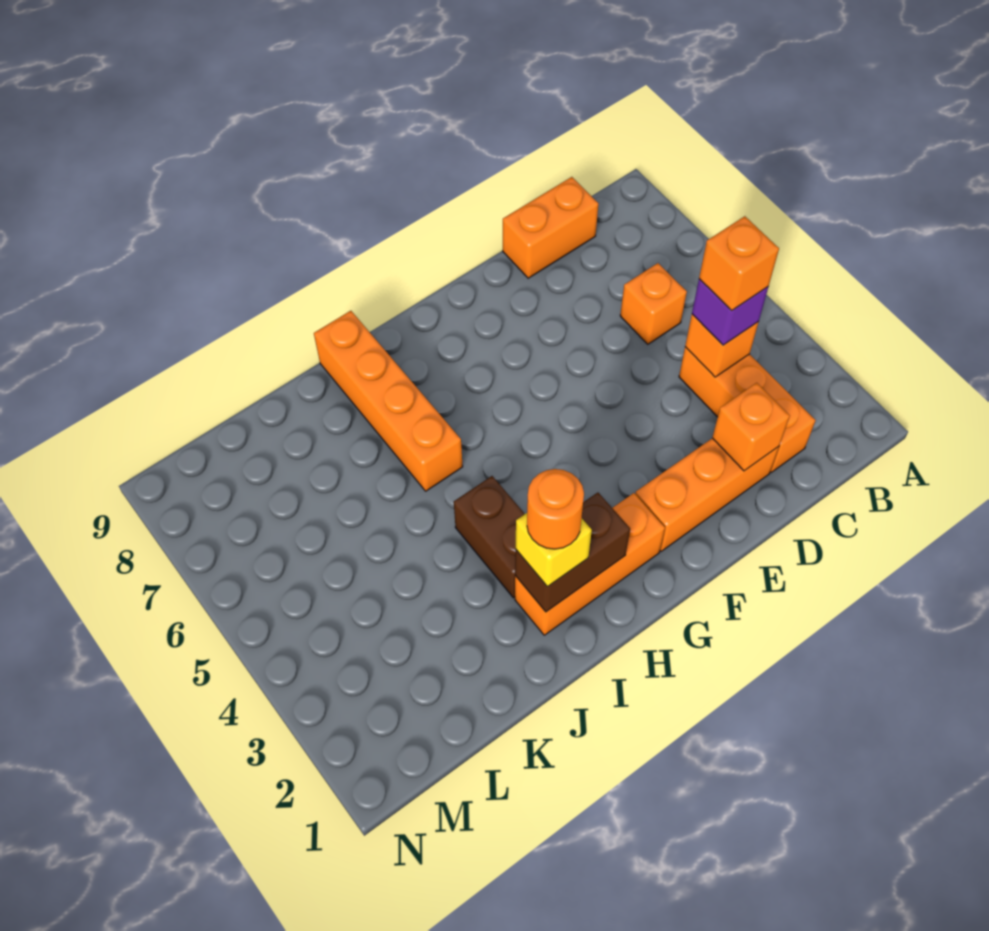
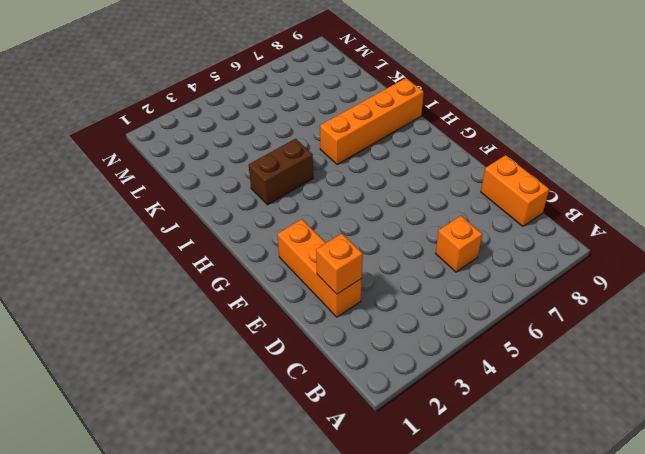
none -> orange brick C2:C4 level 1
none -> orange brick G2:I2 level 1
none -> orange brick C4 level 2

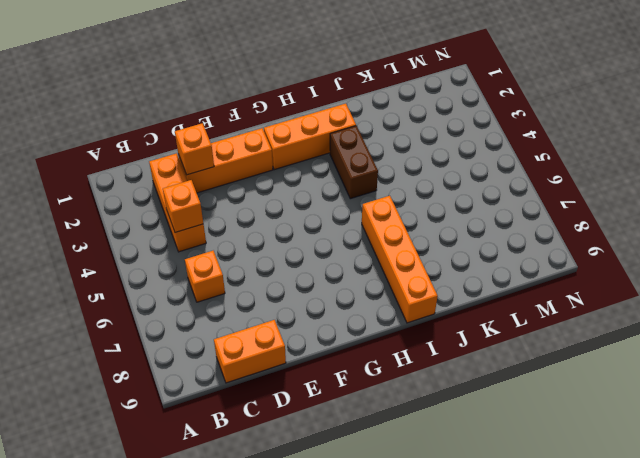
none -> brown brick H2:I2 level 2
none -> purple brick C4 level 3
none -> yellow brick I2 level 3

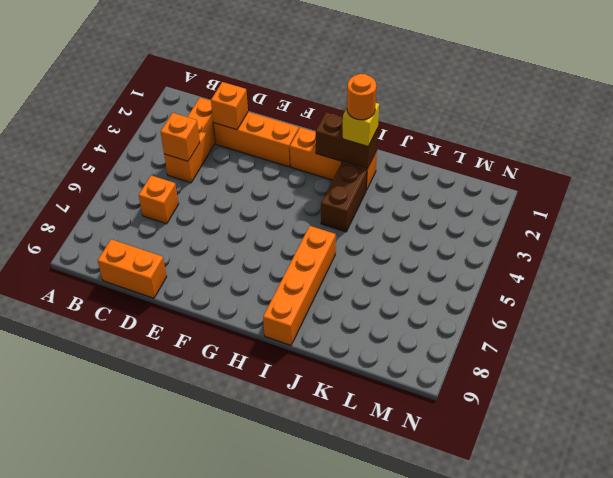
none -> purple brick C4 level 3
none -> orange brick C4 level 4

